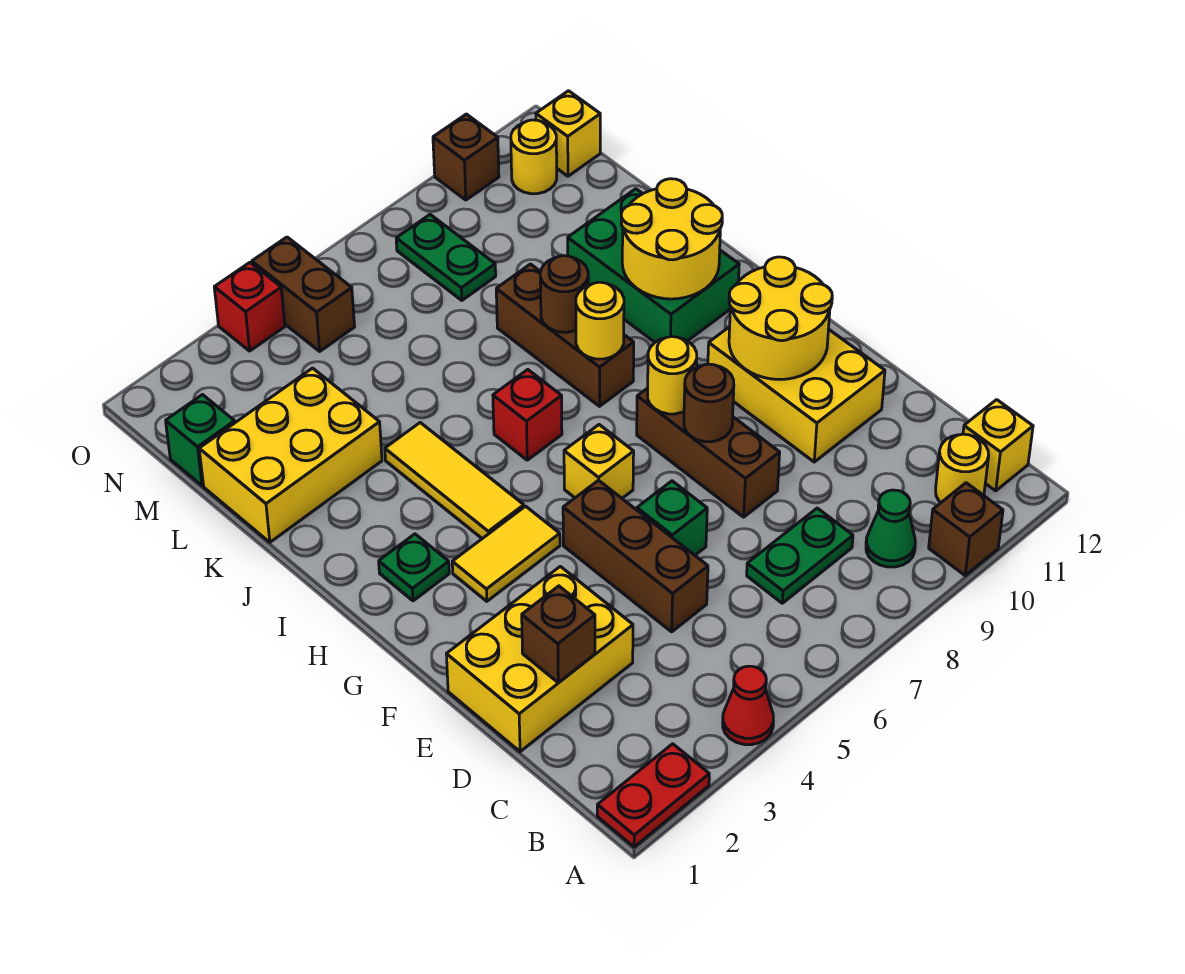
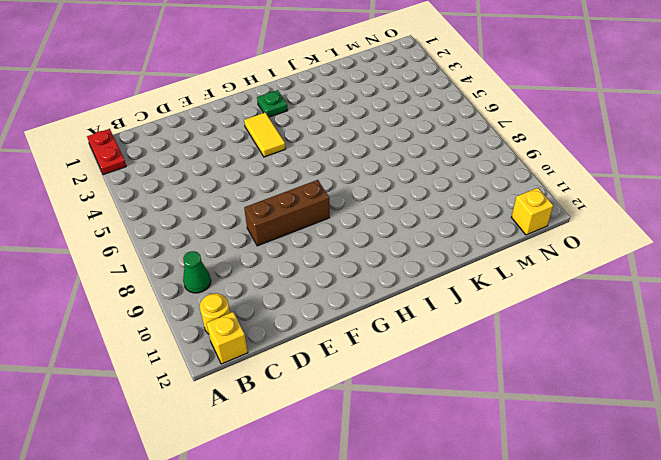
none -> red cone A4 level 1
none -> brown brick A10 level 1
none -> green plate C7:C8 level 1
none -> yellow brick D1:E3 level 1

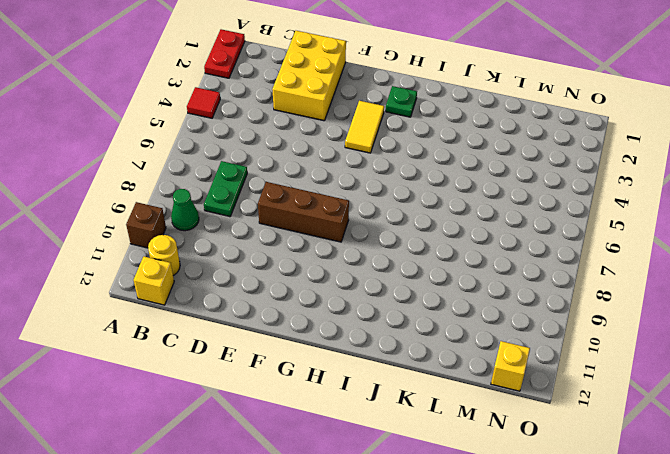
red tile A4 level 1 -> red cone A4 level 1
none -> brown brick D5:F5 level 1
none -> green brick E6 level 1
none -> yellow brick E10:G11 level 1
none -> yellow brick G6 level 1

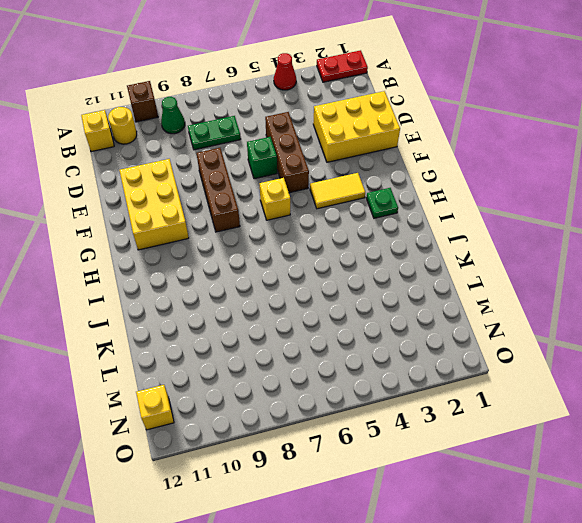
none -> yellow tile H4:J4 level 1
none -> red brick I6 level 1
none -> brown brick I8:K8 level 1
none -> green brick I10:K11 level 1

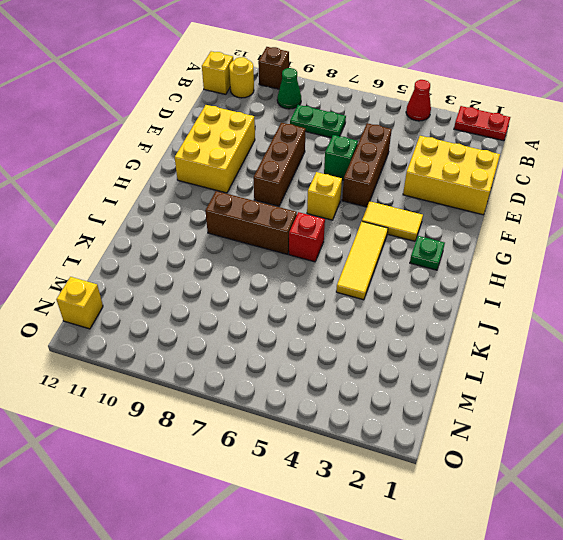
brown brick I7:I9 level 1 -> brown brick I8:K8 level 1
none -> green brick I10:K11 level 1
none -> yellow brick K1:L3 level 1
none -> green brick M1 level 1
none -> green plate M8:N8 level 1

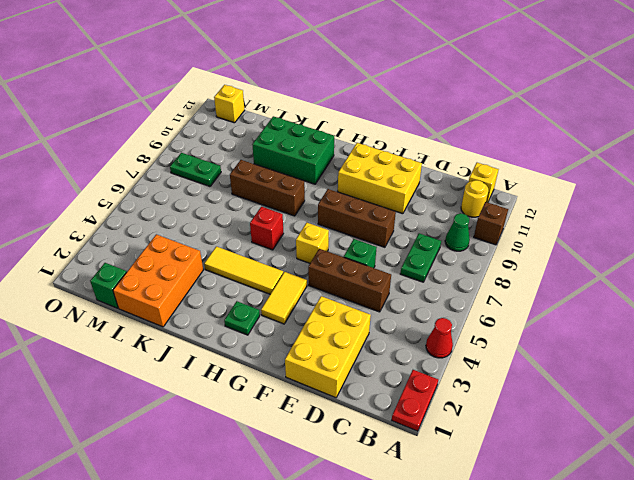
orange brick K1:L3 level 1 -> yellow brick K1:L3 level 1
none -> brown brick N5:O5 level 1
none -> yellow round brick N11 level 1
none -> red brick O4 level 1
none -> brown brick O10 level 1

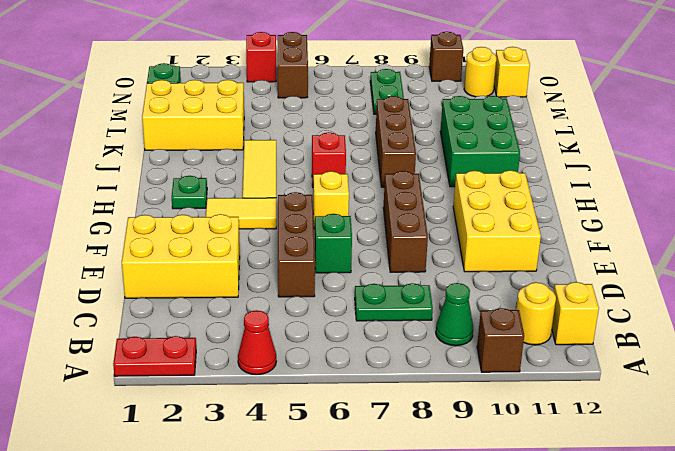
none -> brown brick D2 level 2
none -> brown round brick F8 level 2
none -> yellow round brick F10:G11 level 2
none -> yellow round brick G8 level 2

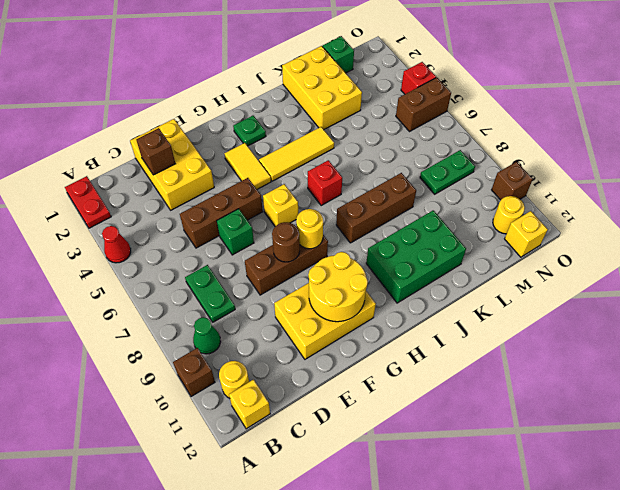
none -> yellow round brick I8 level 2
none -> yellow round brick I10:J11 level 2
none -> brown round brick J8 level 2

